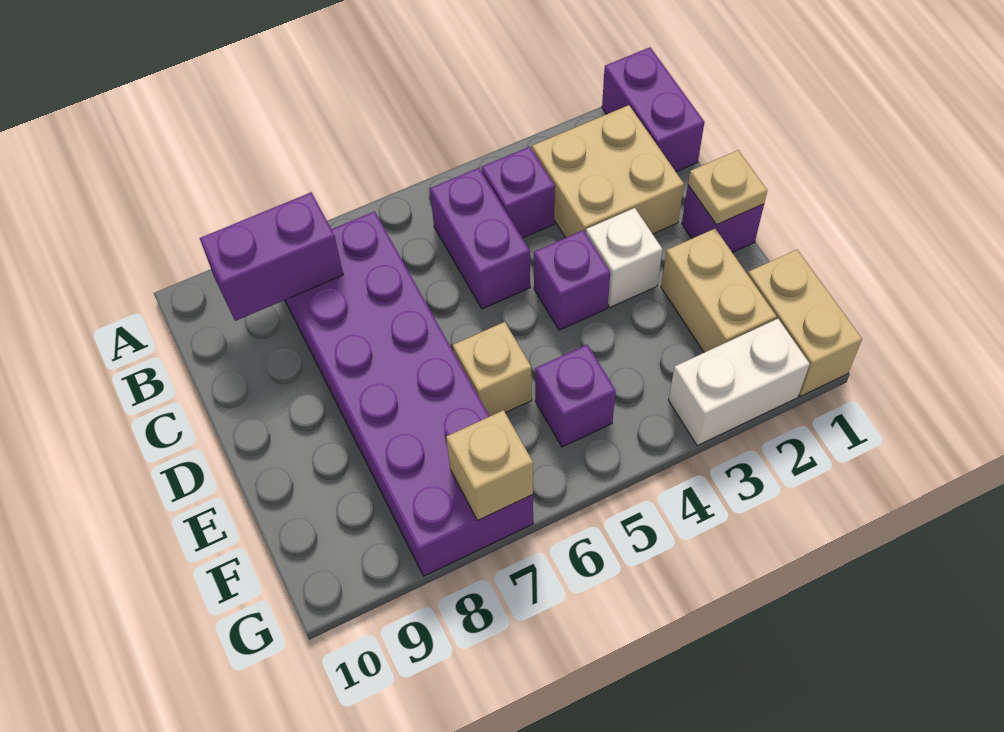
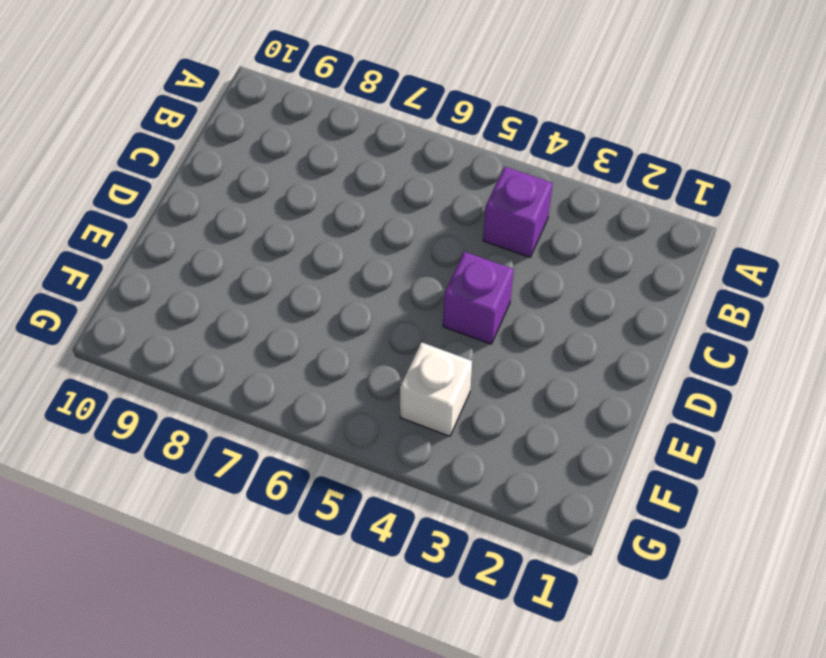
white brick F4 level 1 -> white brick D3 level 1
none -> purple brick A1:B1 level 1
none -> tan brick B2:C3 level 1
none -> purple brick B5:C5 level 1

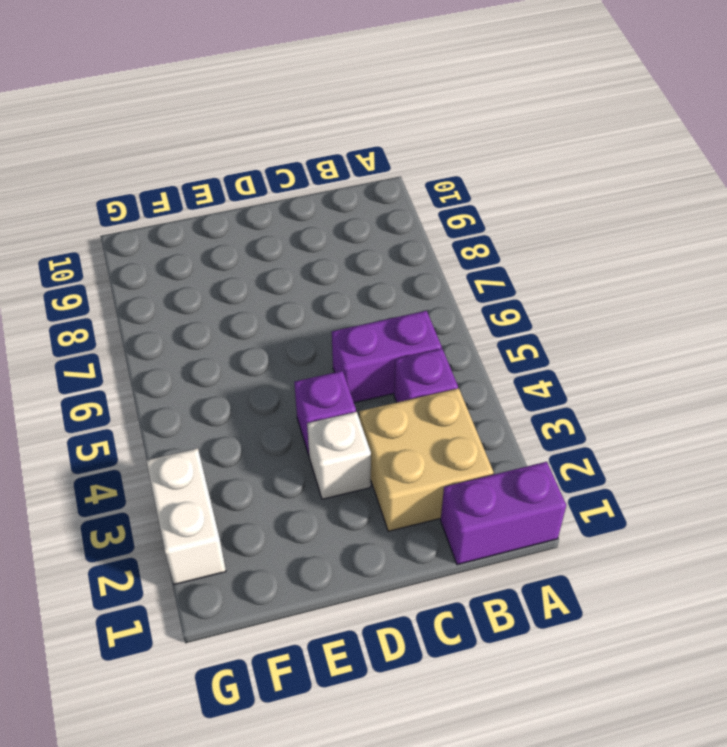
none -> purple brick B7:G8 level 1
none -> purple brick D1 level 1
none -> tan brick E2:F2 level 1

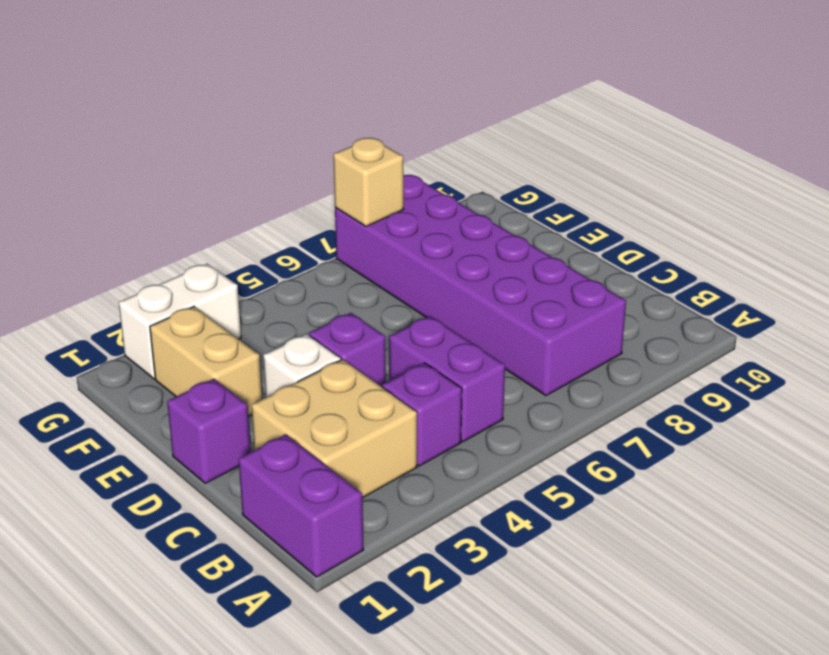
none -> tan brick E6 level 1
none -> tan brick F1:G1 level 1
none -> purple brick F5 level 1

